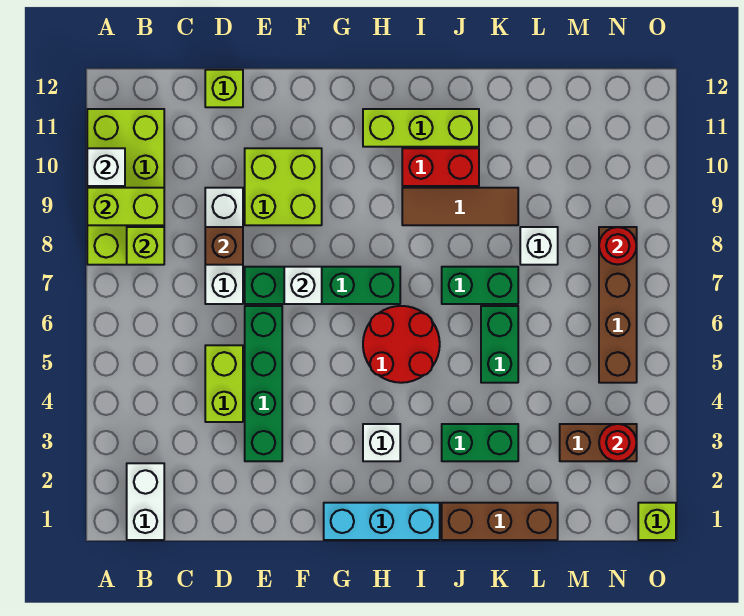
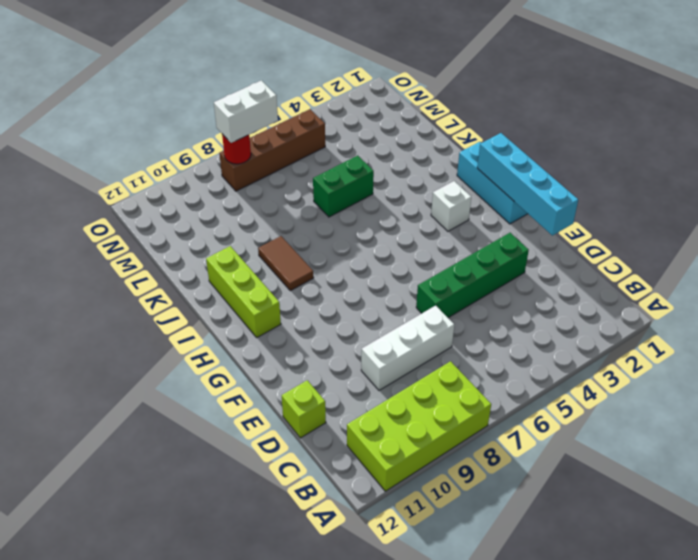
cyan brick E1:H1 level 2 -> none
brown tile I9:J9 level 1 -> brown tile I9:K9 level 1
white brick N7:N8 level 3 -> white brick B1:B2 level 1
none -> lime brick D4:D5 level 1
none -> green brick E7:H7 level 1
none -> lime brick E9:F10 level 1

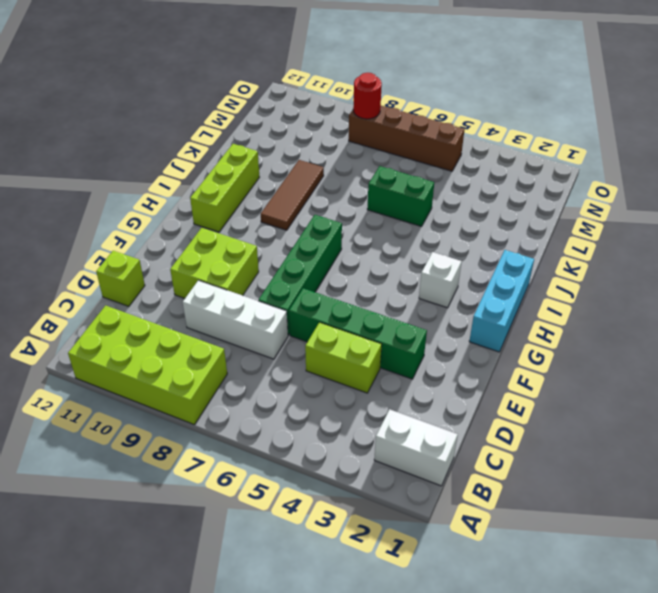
none -> red round brick H5:I6 level 1
none -> red brick I10:J10 level 1
none -> brown brick J1:L1 level 1

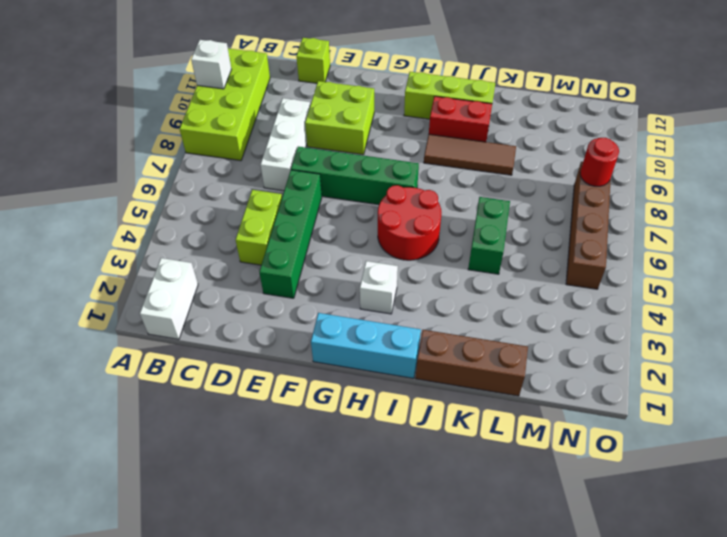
none -> green brick J3:K3 level 1
none -> green brick J7:K7 level 1
none -> white brick L8 level 1

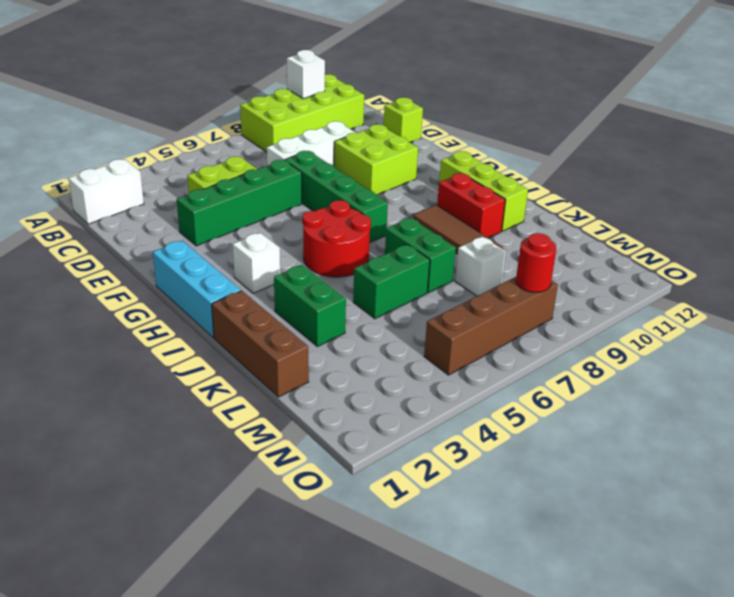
none -> brown brick M3:N3 level 1
none -> lime brick O1 level 1
none -> lime brick A9:B9 level 2

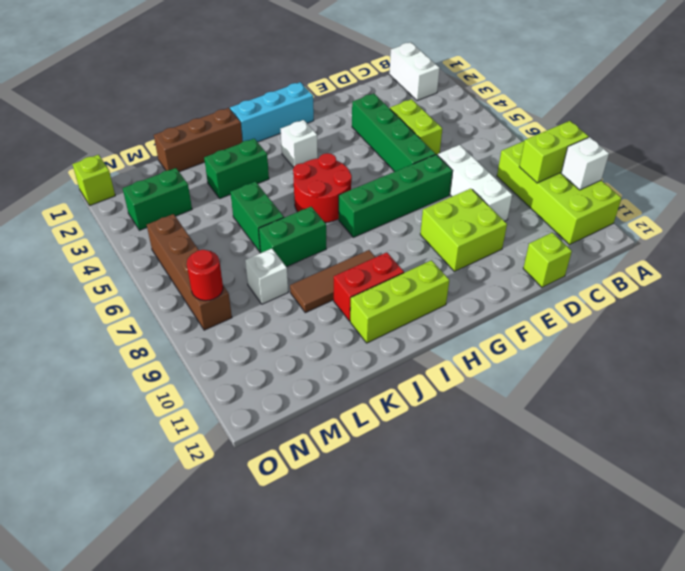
green brick M3:N3 level 1 -> brown brick M3:N3 level 1
none -> lime brick B8 level 2
none -> brown brick D8 level 2
none -> white brick F7 level 2

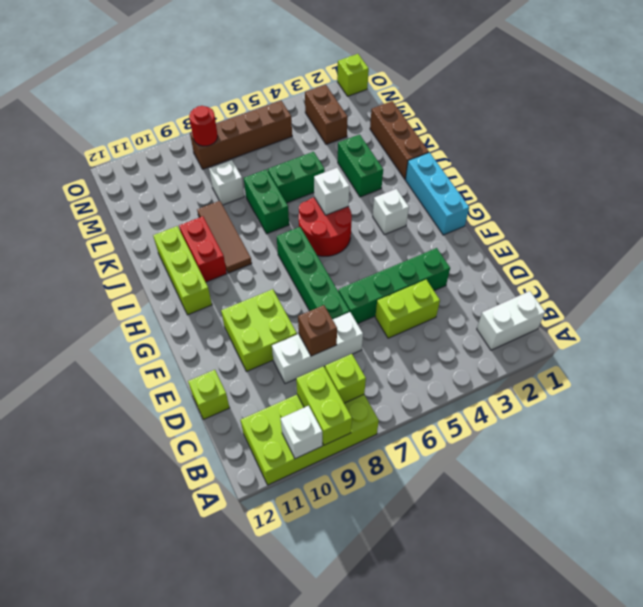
white brick I5 level 2 -> white brick F7 level 2
none -> red round brick N3 level 2

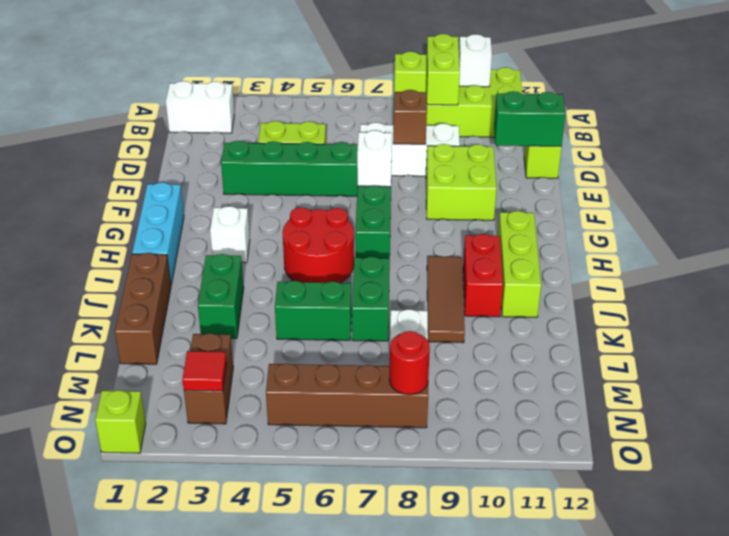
green brick D11:D12 level 2 -> none
red tile N3 level 2 -> red round brick N3 level 2

